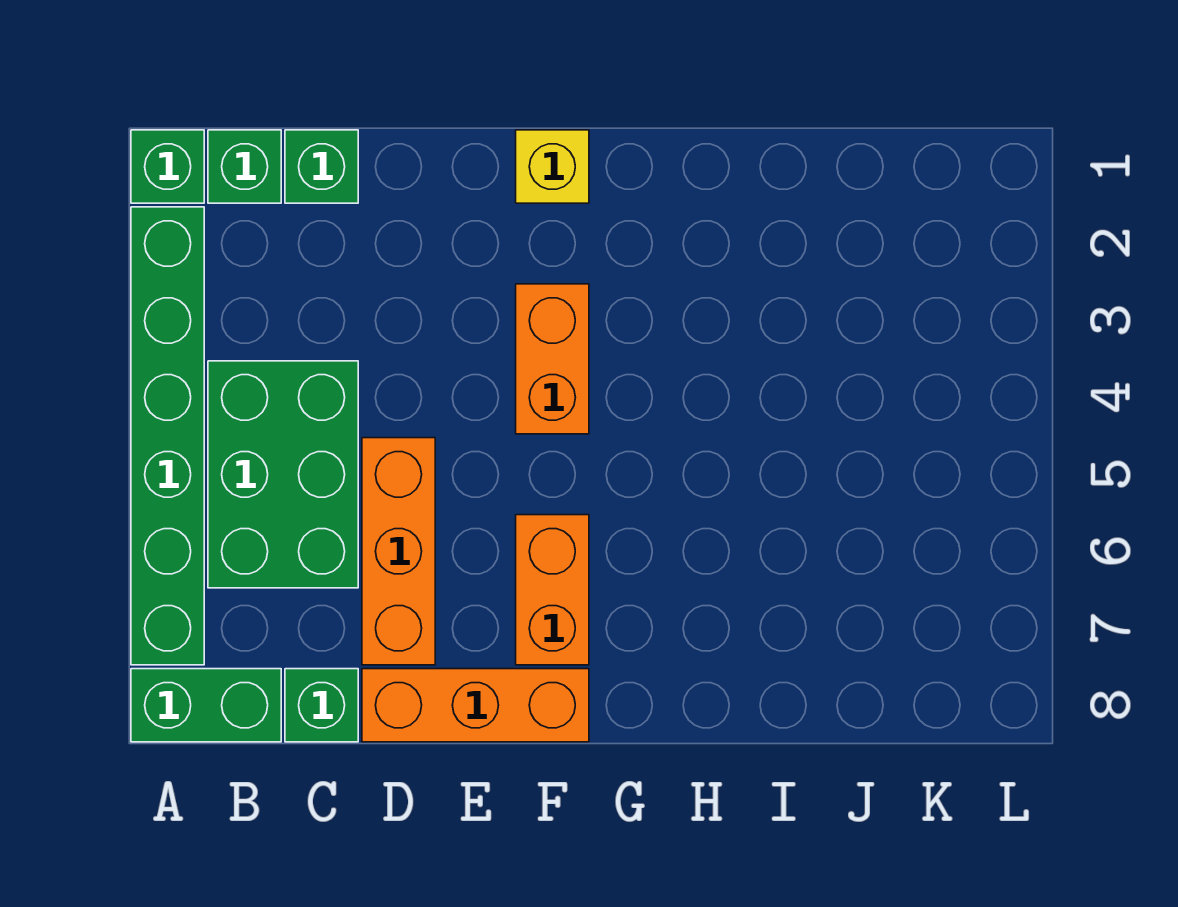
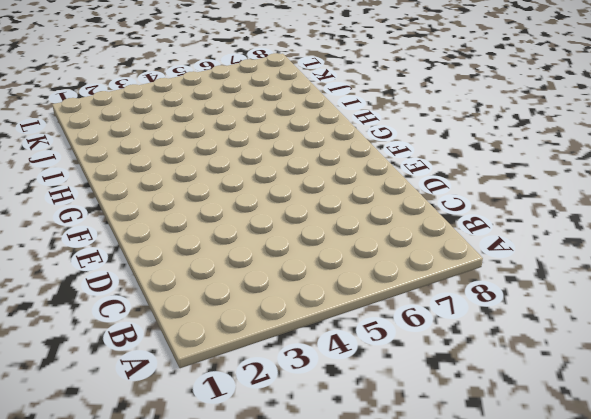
none -> green brick A1 level 1
none -> green brick A2:A7 level 1
none -> green brick A8:B8 level 1

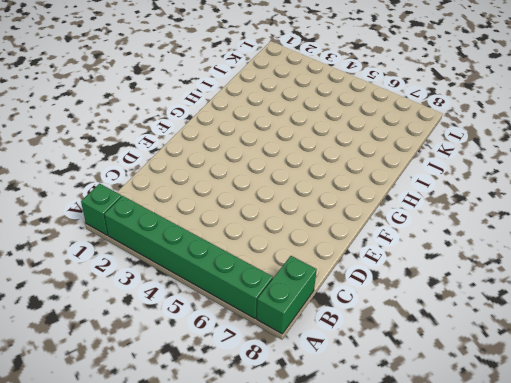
none -> green brick B1 level 1
none -> green brick B4:C6 level 1
none -> green brick C1 level 1

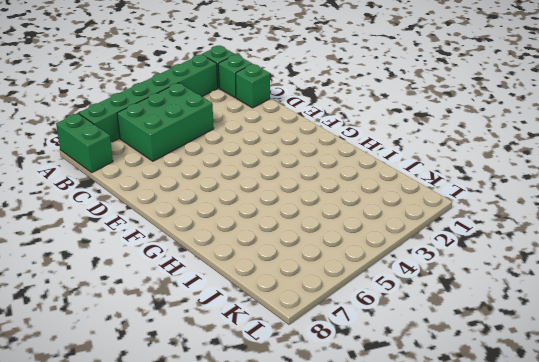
none -> green brick C8 level 1
none -> orange brick D5:D7 level 1
none -> orange brick D8:F8 level 1

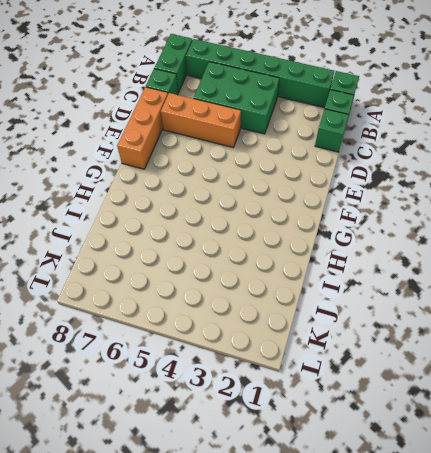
none -> yellow brick F1 level 1
none -> orange brick F3:F4 level 1
none -> orange brick F6:F7 level 1

